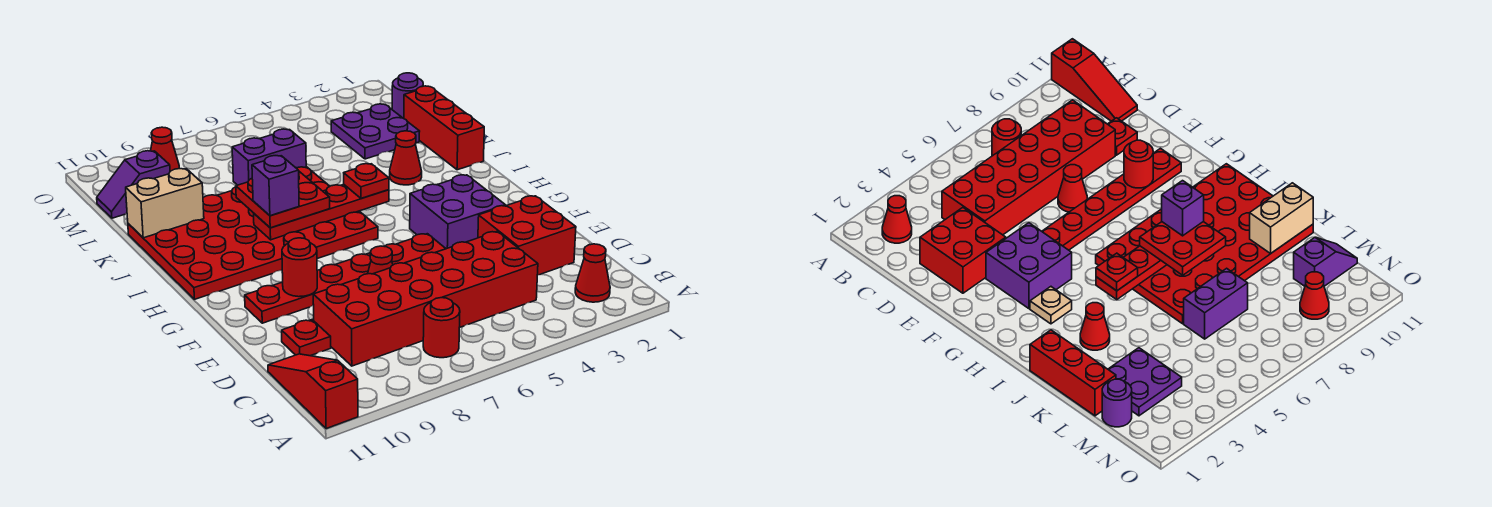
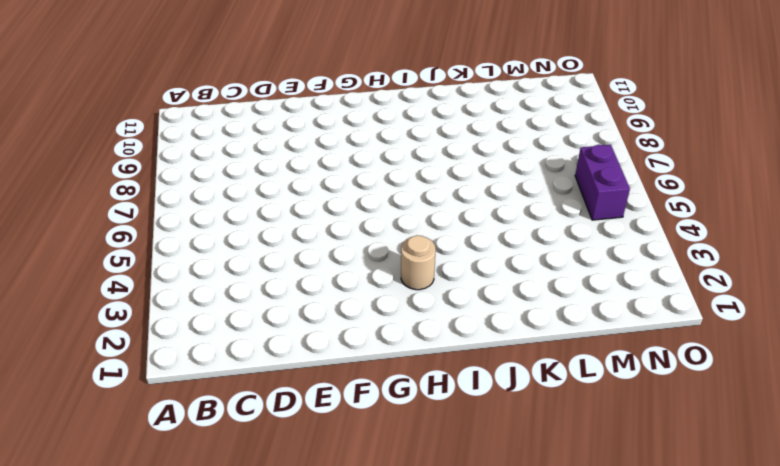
tan round brick H3 level 1 -> tan plate H3 level 1
purple brick N5:N6 level 1 -> purple brick L6:L7 level 1
none -> red slope A11:C11 level 1 top A
none -> red cone B2 level 1
none -> red round brick B7 level 1

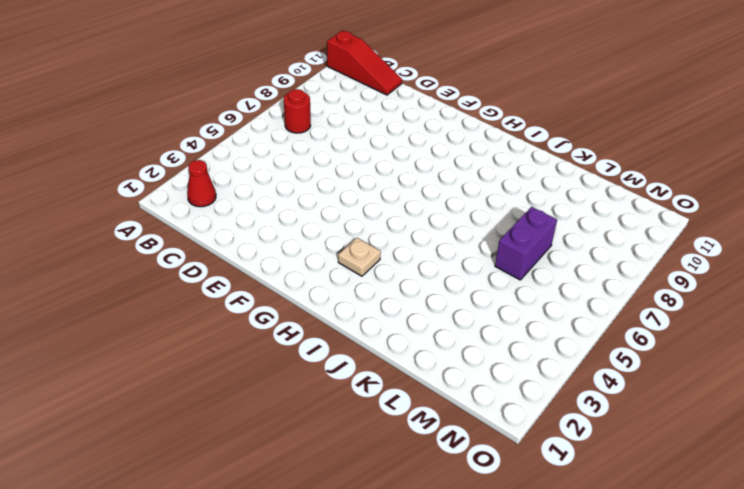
none -> red brick C4:D9 level 1
none -> red brick D2:E3 level 1
none -> red plate D10 level 1

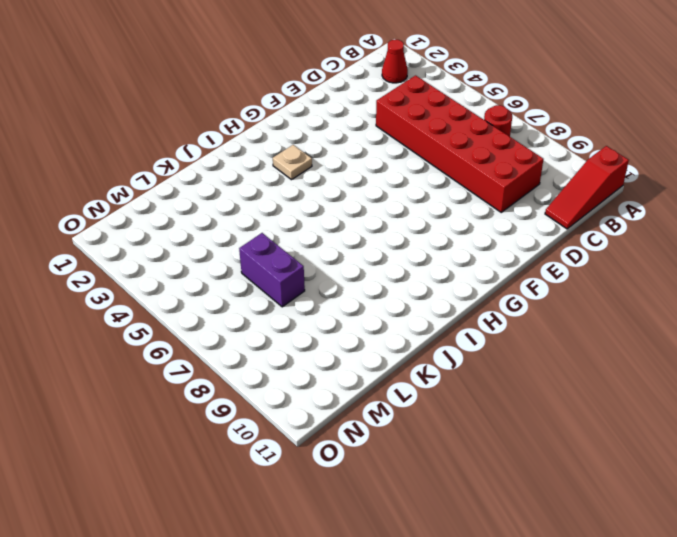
none -> red brick D2:E3 level 1
none -> red plate D10 level 1
none -> red cone E7 level 1

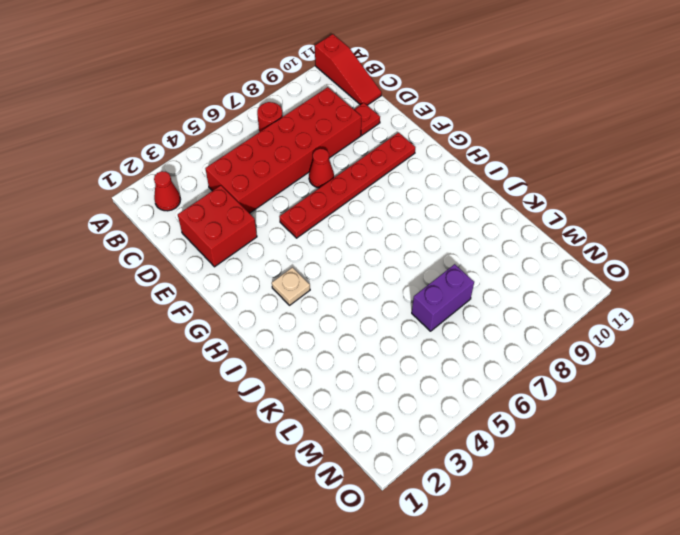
none -> purple brick F3:G4 level 1
none -> red plate H6:K11 level 1
none -> red brick J1:L1 level 1

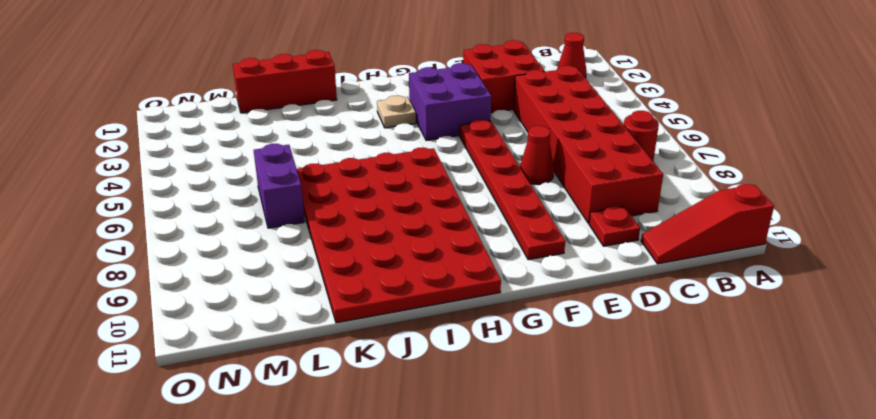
none -> red cone J3 level 1
none -> purple plate L2:M3 level 1
none -> purple round brick M1 level 1

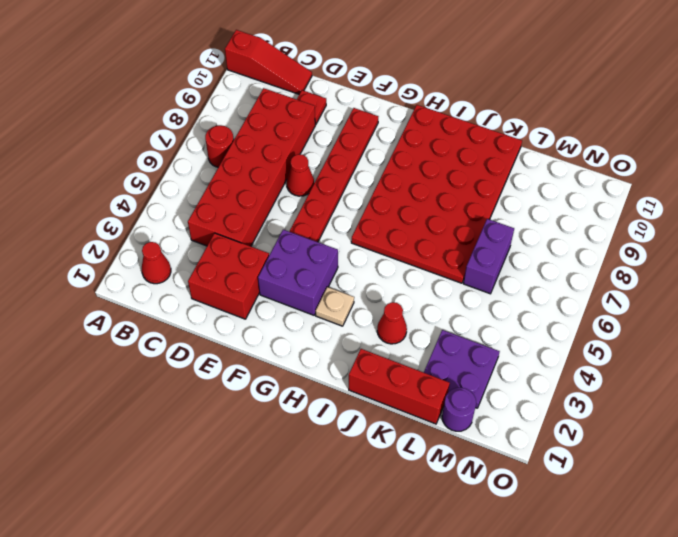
none -> purple slope M10:M11 level 1 top 10
none -> red cone N9 level 1
none -> red round brick F9 level 2

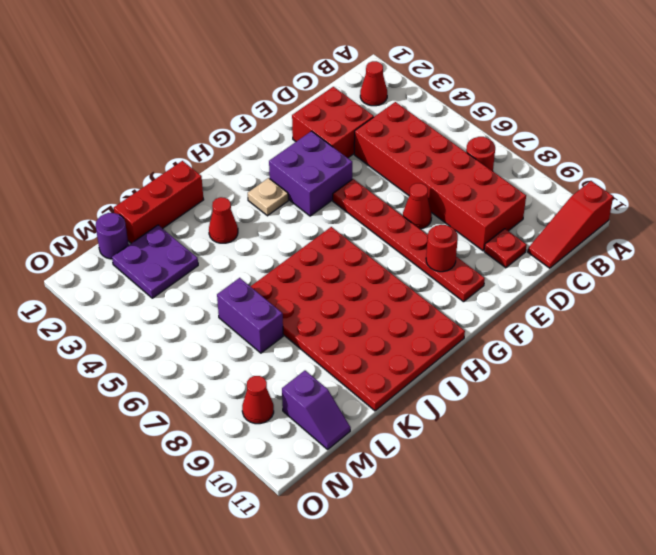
none -> red plate I5:I8 level 2
none -> tan brick K10:K11 level 2
none -> red plate I5 level 3

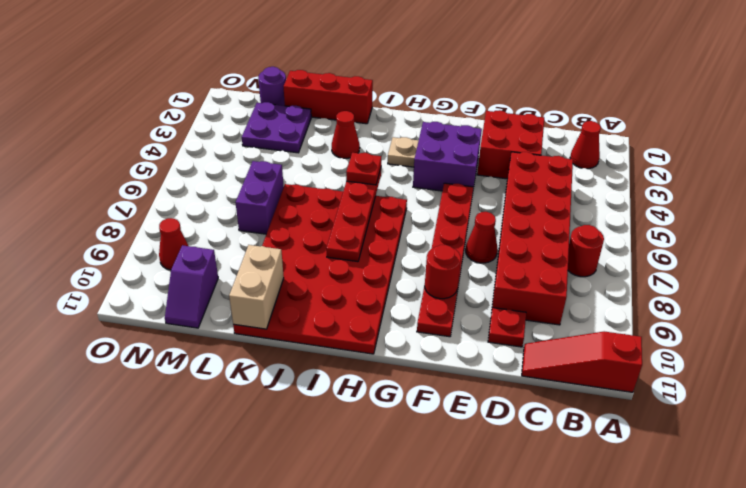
none -> red plate I7:J8 level 3
none -> purple brick I8 level 4

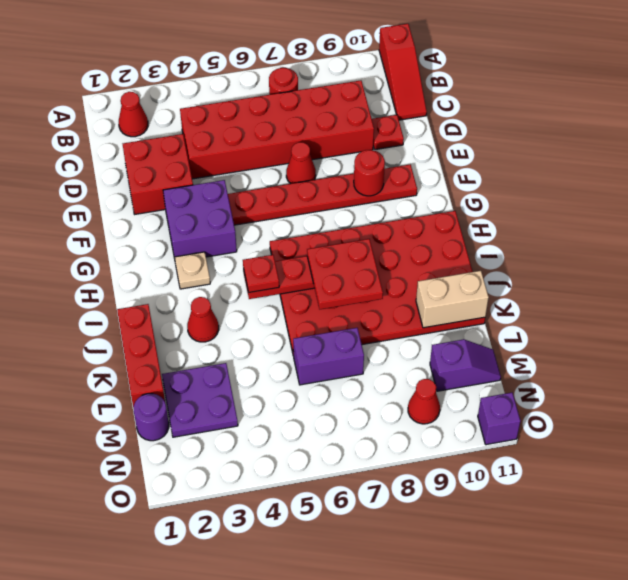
purple brick O11 level 1 -> purple brick I8 level 4

